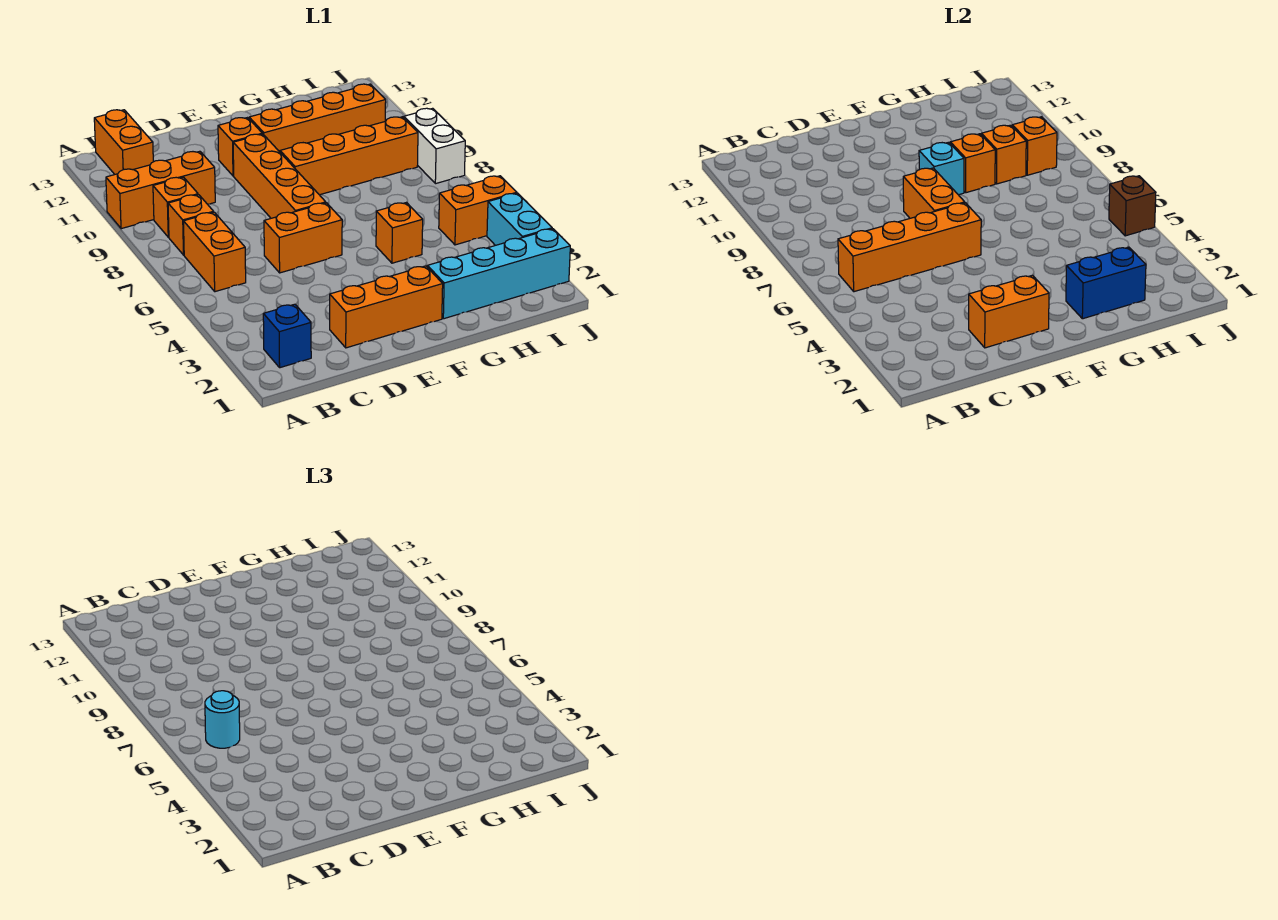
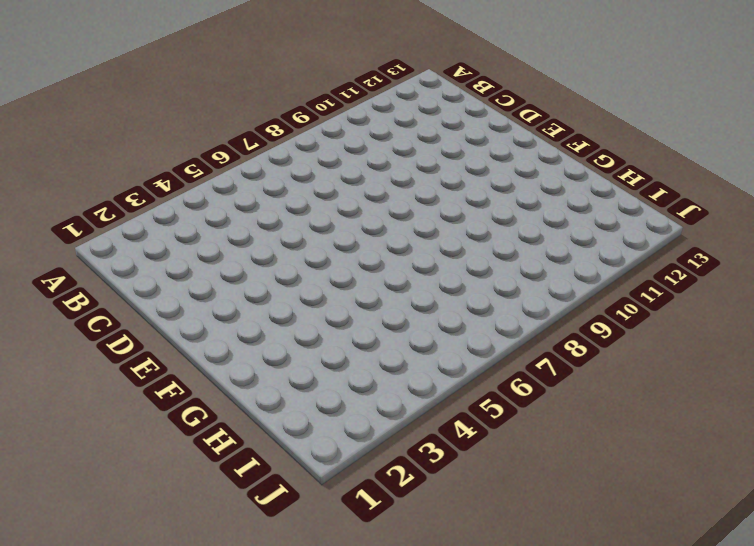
none -> orange brick A10:C10 level 1
none -> blue brick B2 level 1
none -> orange brick B6:B7 level 1

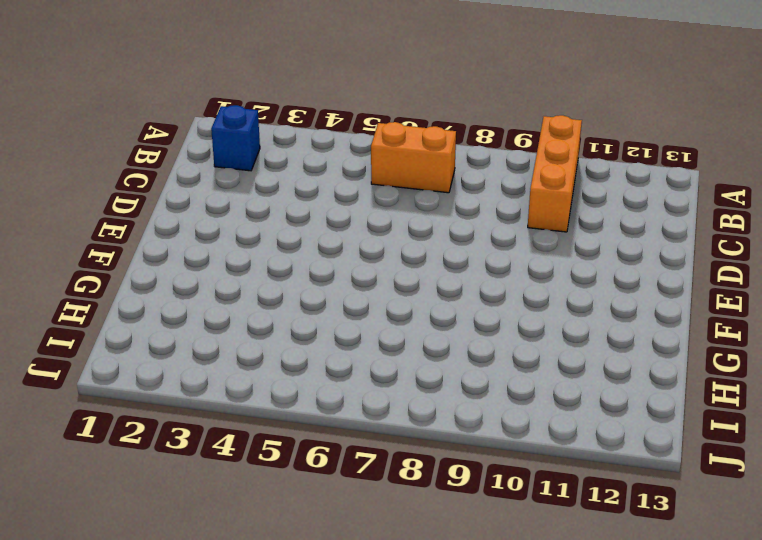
none -> orange brick B8 level 1
none -> orange brick B9 level 1
none -> orange brick B12:B13 level 1

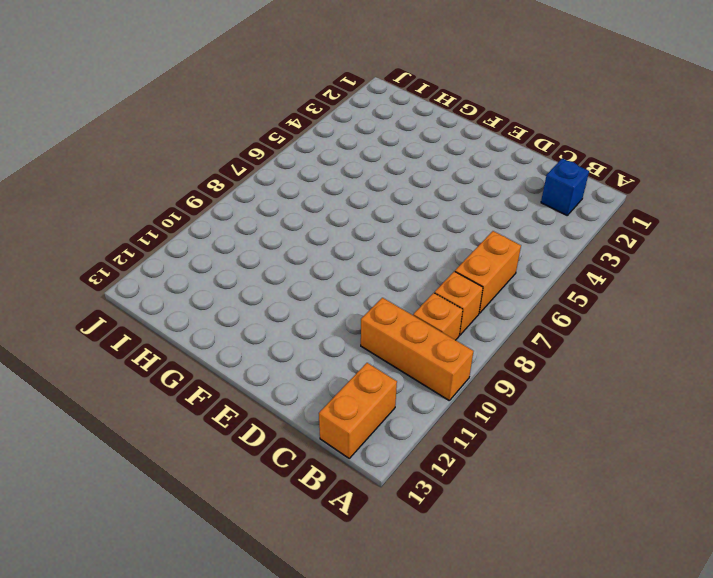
none -> orange brick D2:F2 level 1
none -> orange brick D6:E6 level 1
none -> orange brick E7:E10 level 1

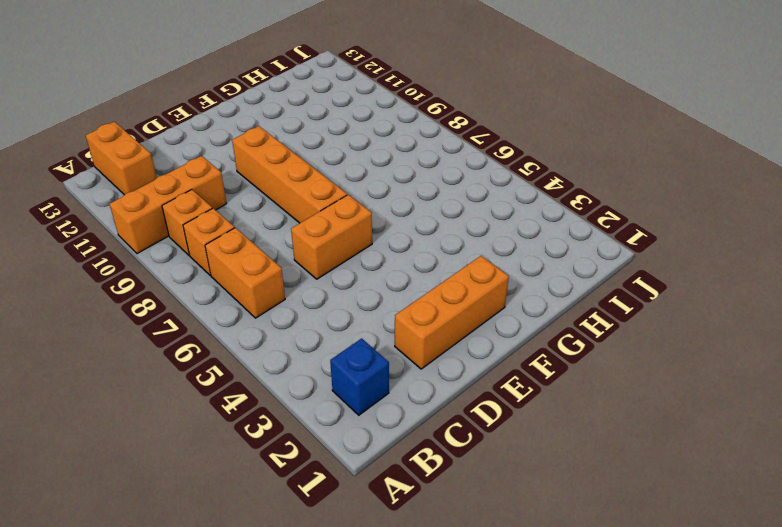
none -> orange brick E11 level 1
none -> orange brick F9:I9 level 1
none -> orange brick F11:I11 level 1

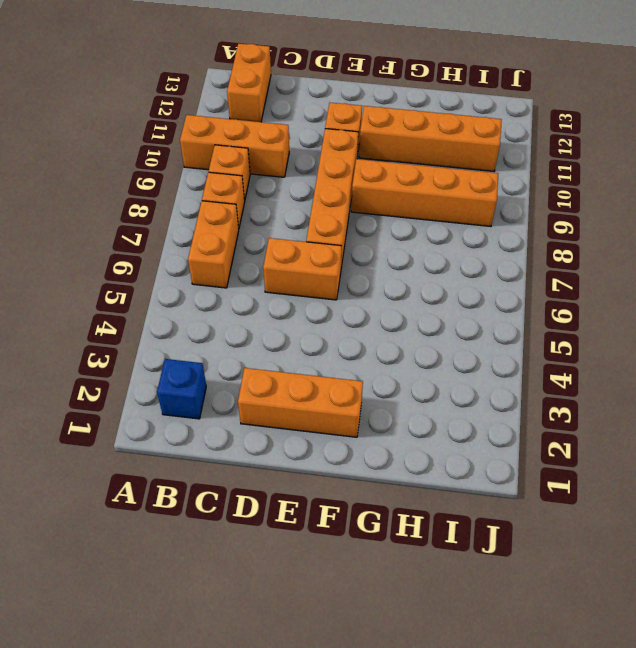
none -> cyan brick G2:J2 level 1
none -> orange brick G5 level 1
none -> orange brick I5:J5 level 1

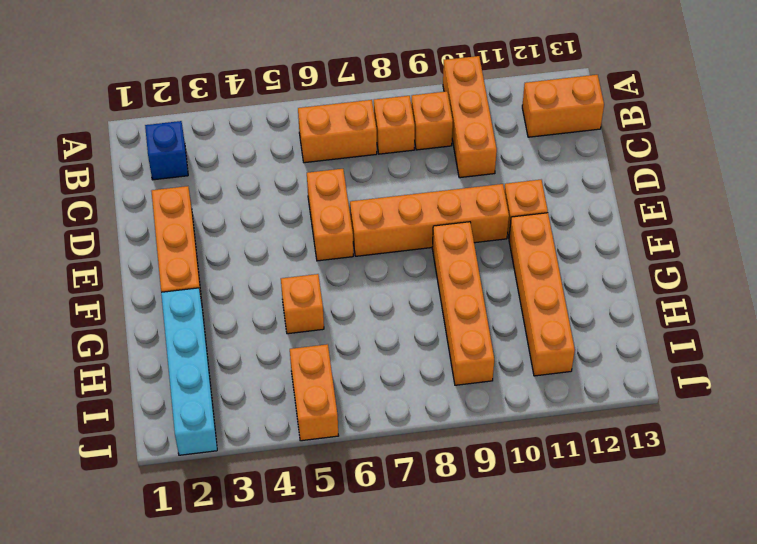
none -> cyan brick J3:J4 level 1
none -> white brick J8:J9 level 1
none -> orange brick B6:E6 level 2

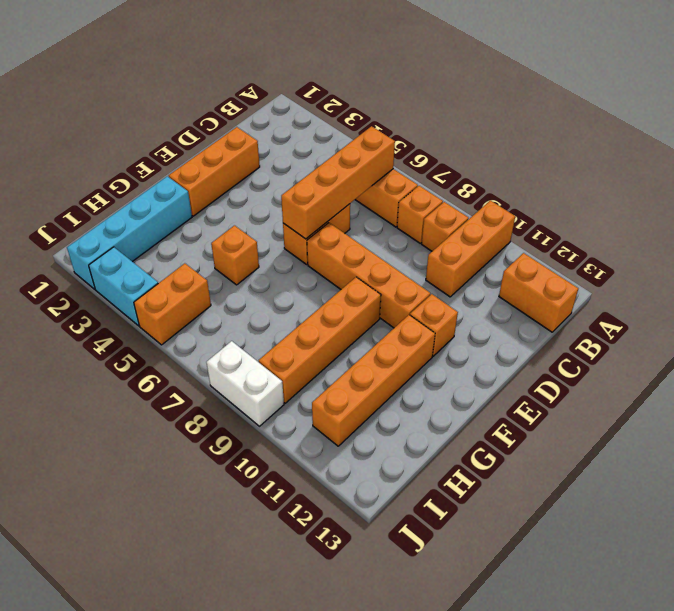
none -> blue brick B2 level 1
none -> orange brick D2:E2 level 2
none -> orange brick E7:E8 level 2

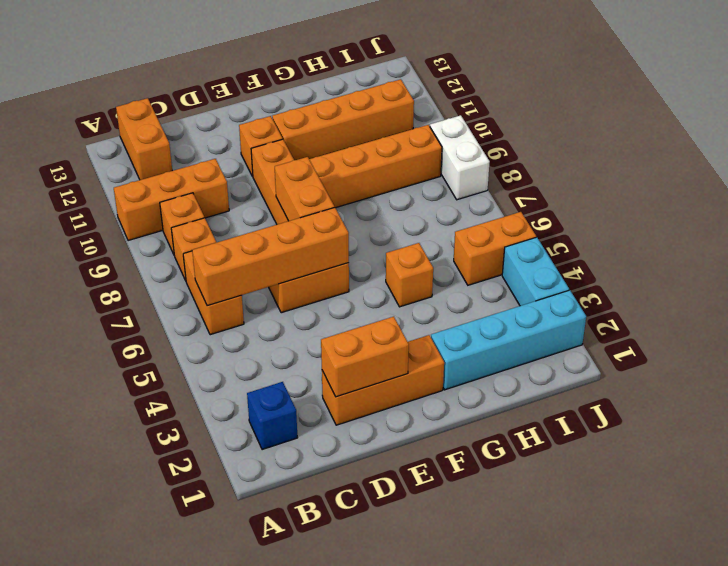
none -> cyan brick F9 level 2
none -> blue brick G2:H2 level 2
none -> orange brick G9 level 2

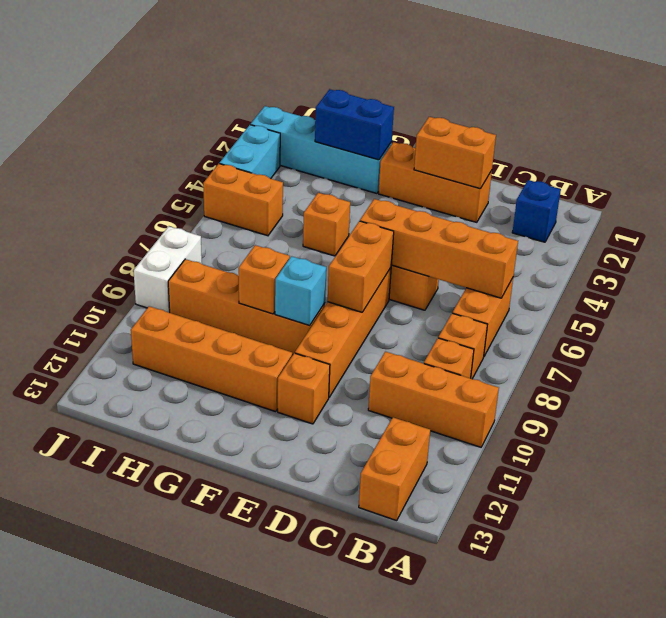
none -> orange brick H9 level 2
none -> orange brick I9 level 2
none -> brown brick J5 level 2

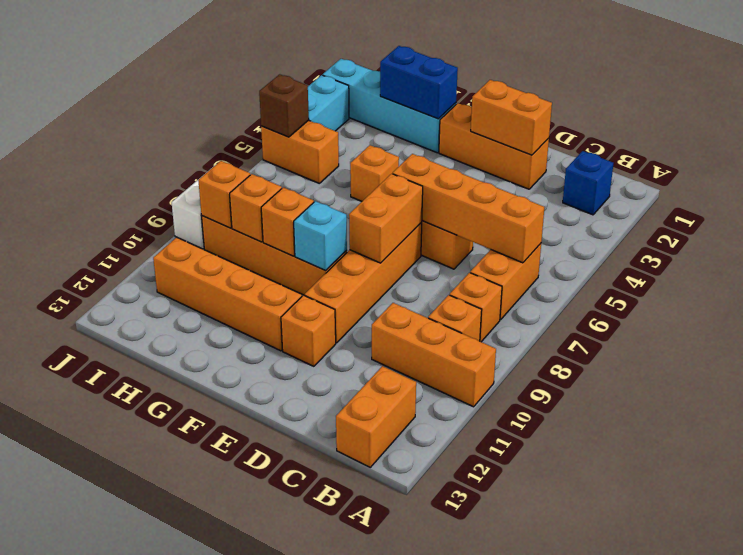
none -> cyan round brick B6 level 3

